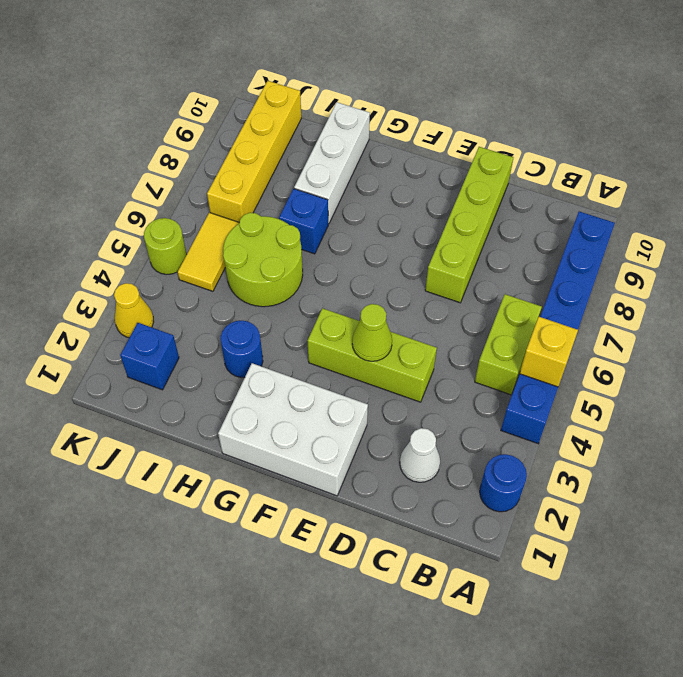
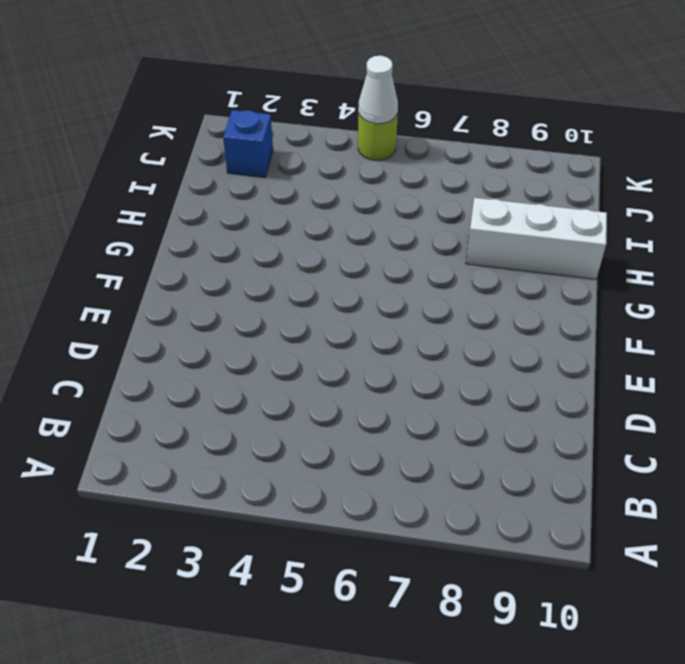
white cone K5 level 2 -> white cone C2 level 1
none -> blue round brick A2 level 1
none -> blue brick A4:A9 level 1
none -> lime brick B5:B6 level 1

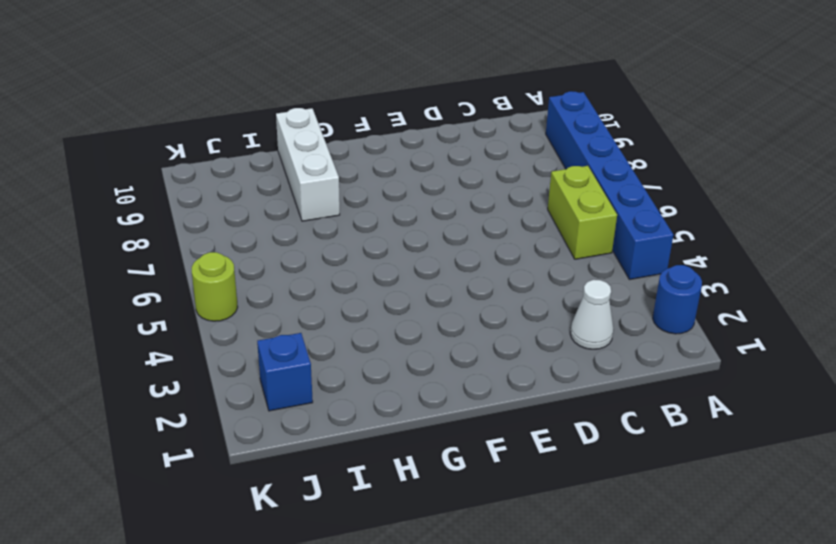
none -> lime brick D4:F4 level 1
none -> lime brick D7:D10 level 1
none -> white brick E1:G2 level 1

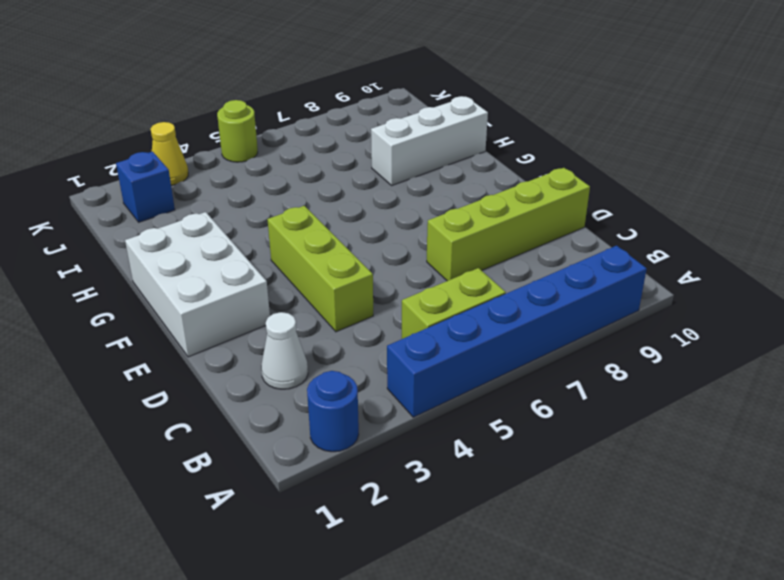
none -> blue round brick H3 level 1
none -> lime round brick H5:I6 level 1
none -> blue brick H7 level 1

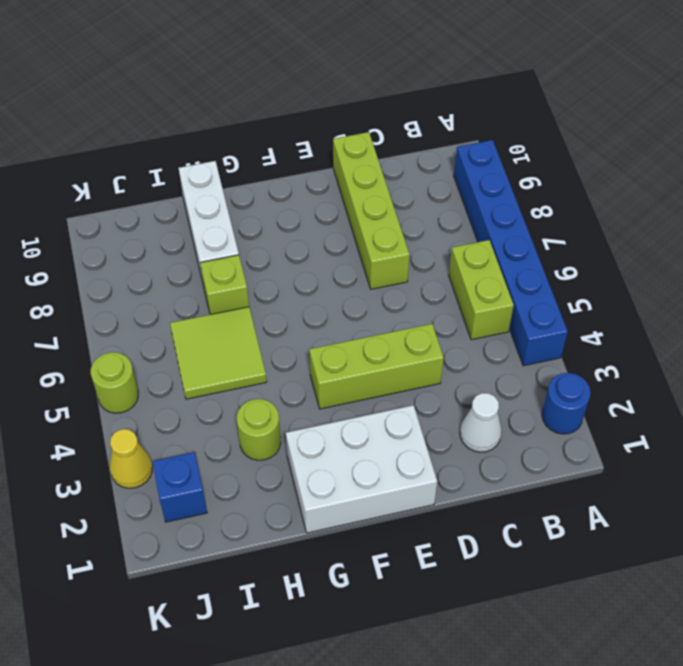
lime round brick H3 level 1 -> blue round brick H3 level 1
lime tile H5:I6 level 1 -> lime round brick H5:I6 level 1
lime brick H7 level 1 -> blue brick H7 level 1
none -> yellow tile J5:J6 level 1
none -> yellow brick J7:J10 level 1
none -> yellow brick A5 level 2

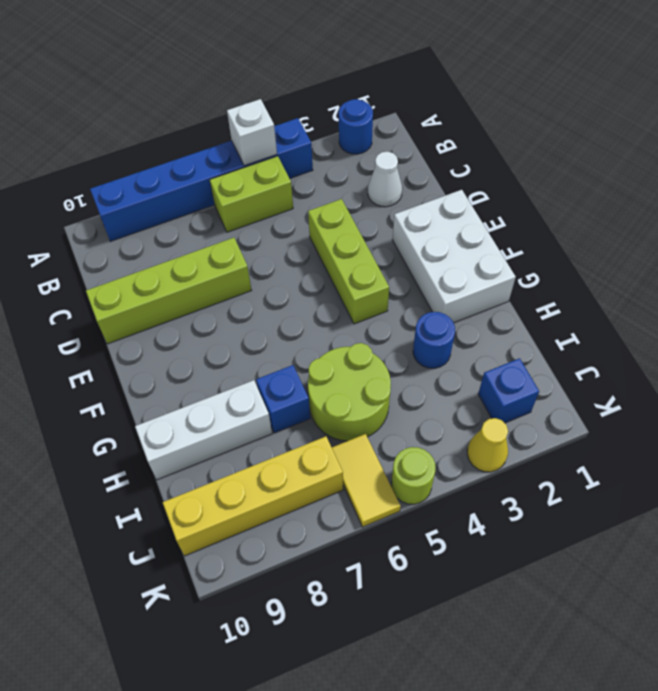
white brick A5 level 2 -> yellow brick A5 level 2
yellow tile J6:K6 level 1 -> yellow tile J5:J6 level 1
none -> lime cone E4 level 2

